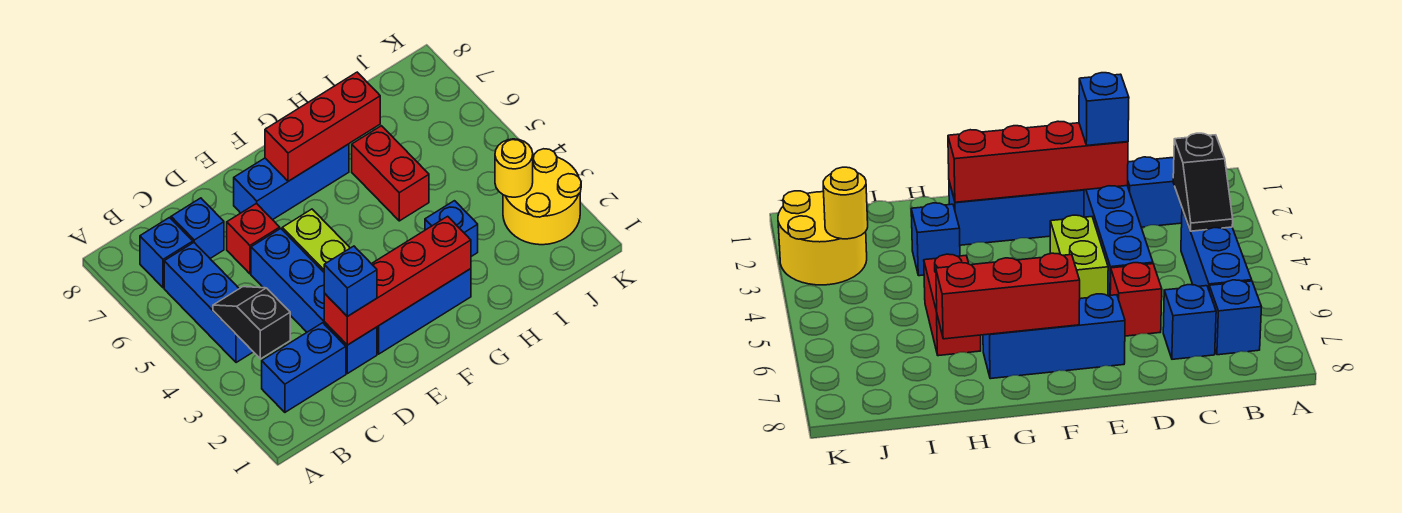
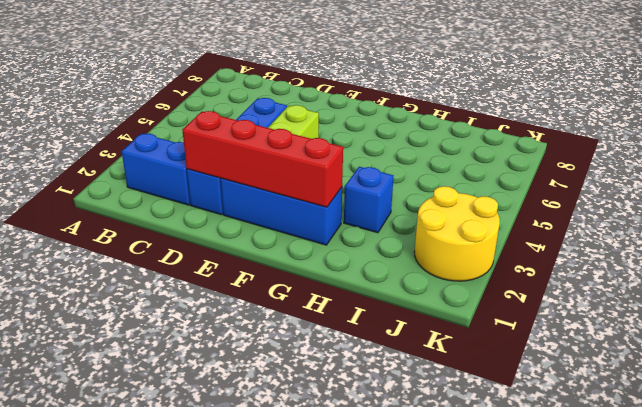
none -> blue brick B4:B6 level 1
none -> blue brick B7 level 1
none -> blue brick C7 level 1

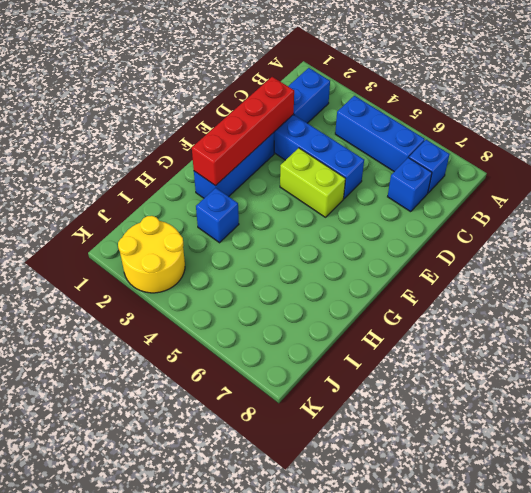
none -> red brick D6 level 1
none -> blue brick E7:G7 level 1
none -> red brick H5:H6 level 1

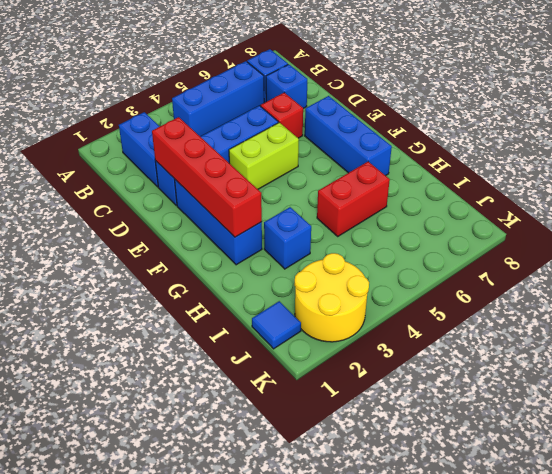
blue tile J1 level 1 -> none
none -> black slope B3:B4 level 2 top 3
none -> red brick F7:H7 level 2
none -> yellow round brick J3 level 2

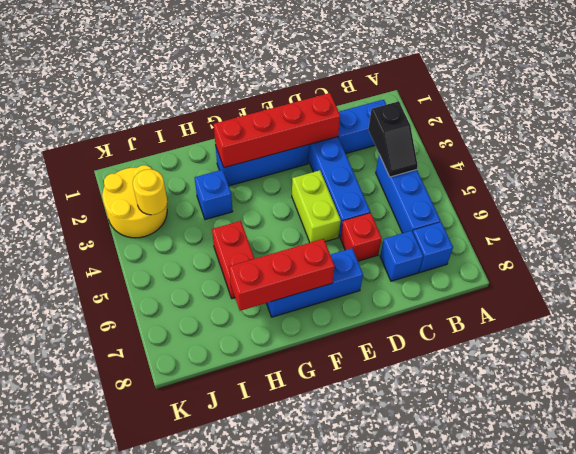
none -> blue brick D2 level 3

